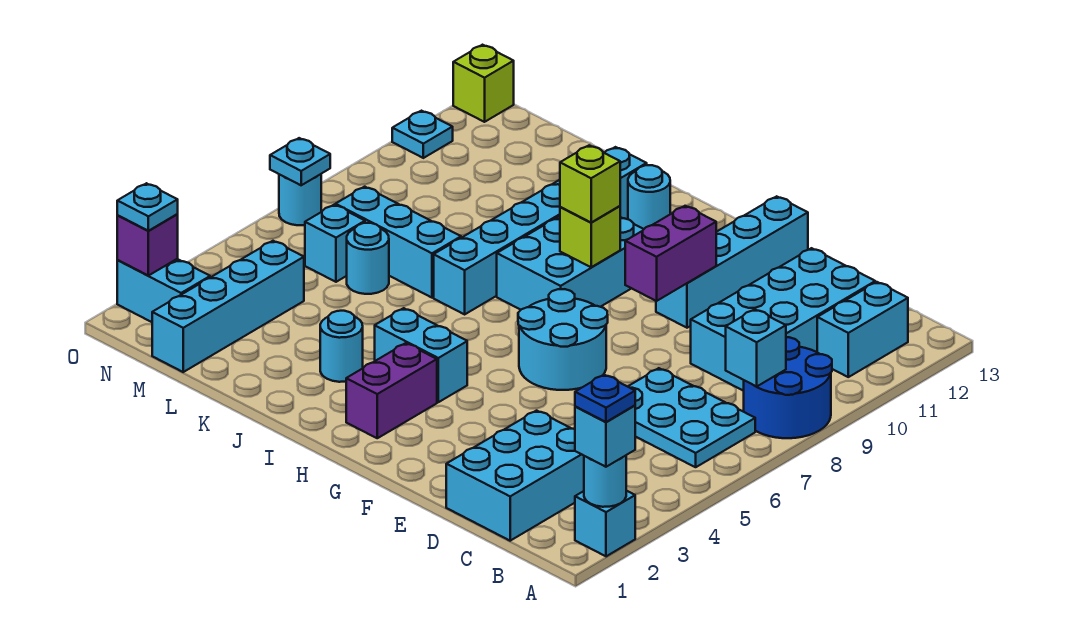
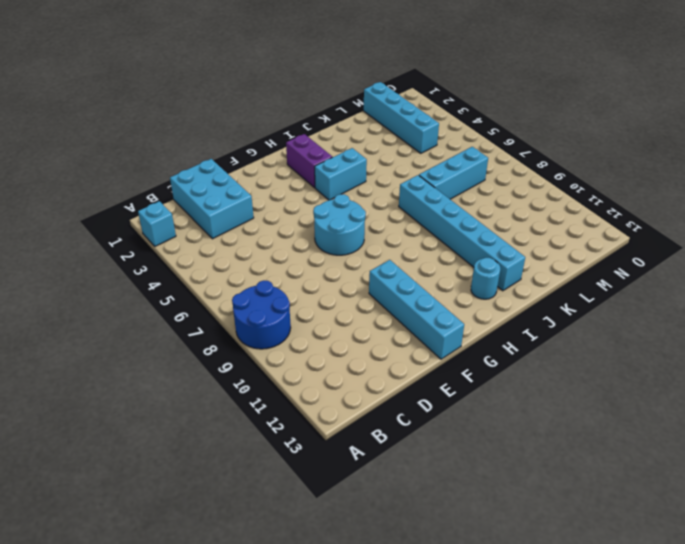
none -> cyan plate B6:D7 level 1
none -> cyan brick B11:B12 level 1
none -> cyan brick C9:D12 level 1
none -> cyan brick H8:I10 level 1

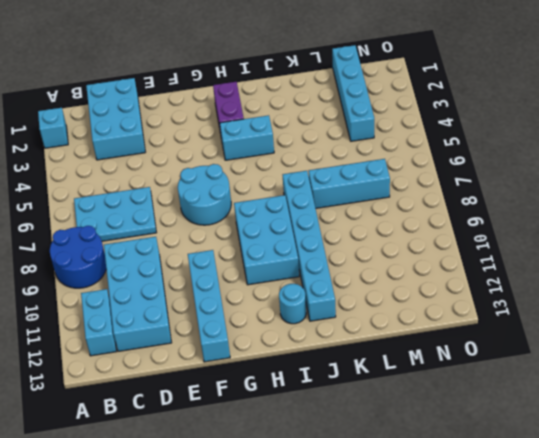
none -> cyan round brick J3 level 1
none -> cyan round brick L6 level 1
none -> cyan brick M6 level 1
none -> cyan brick N2:O2 level 1

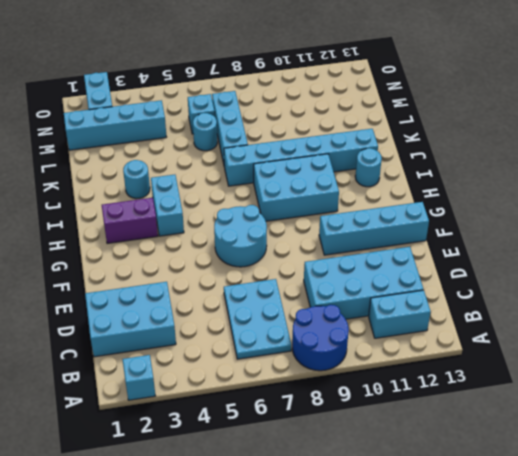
none -> cyan round brick O7 level 1
none -> cyan plate O11 level 1
none -> lime brick O13 level 1
none -> cyan round brick A2 level 2

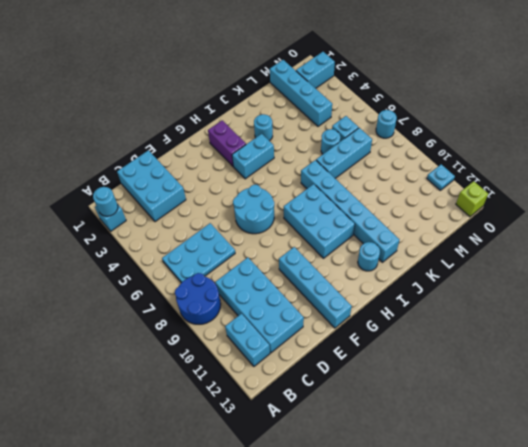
none -> cyan brick B8 level 2
none -> purple brick F9:F10 level 2
none -> lime brick H9 level 2
none -> purple brick O2 level 2

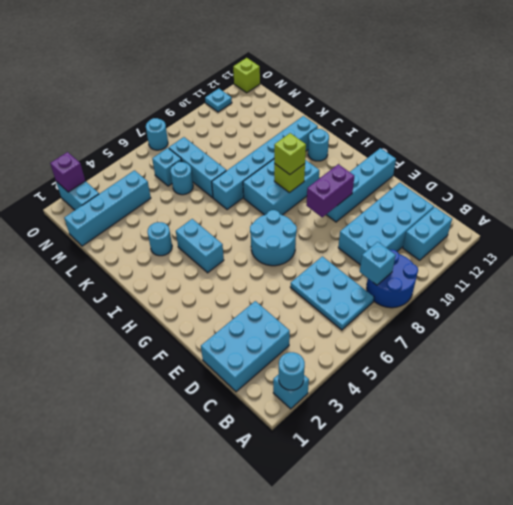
none -> purple brick H2:H3 level 1
none -> cyan plate O7 level 2
none -> cyan brick A2 level 3
none -> cyan plate O2 level 3

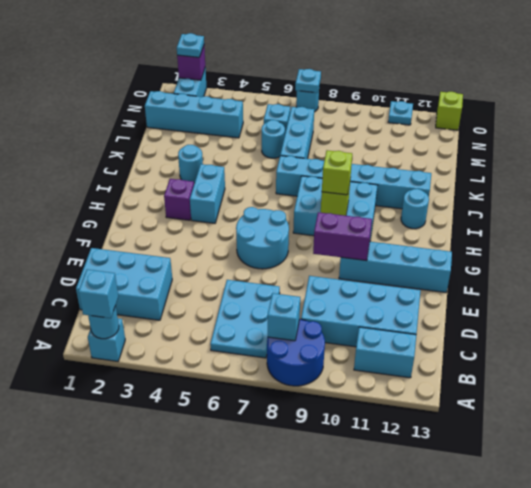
purple brick H3 level 1 -> purple brick H2:H3 level 1
none -> blue plate A2 level 4

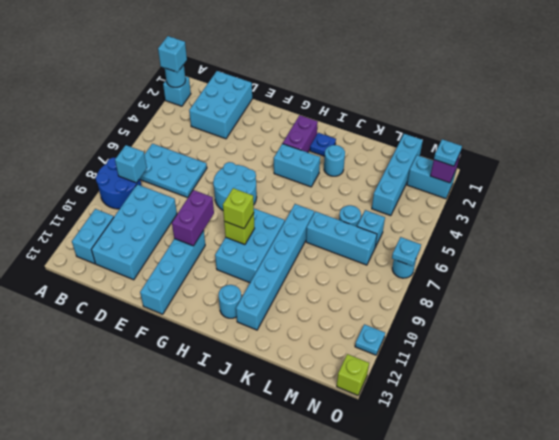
blue plate I2 level 1 -> blue plate A2 level 4

